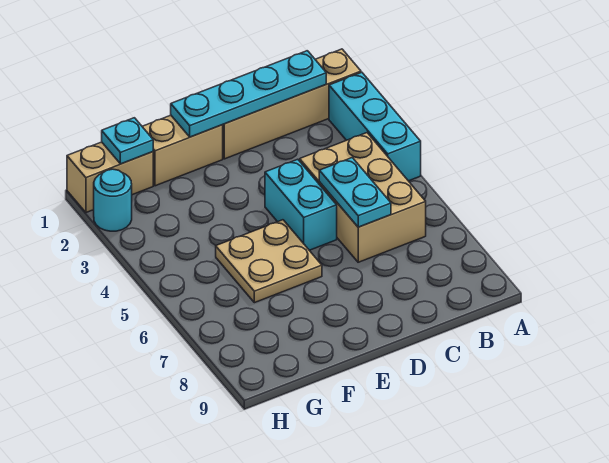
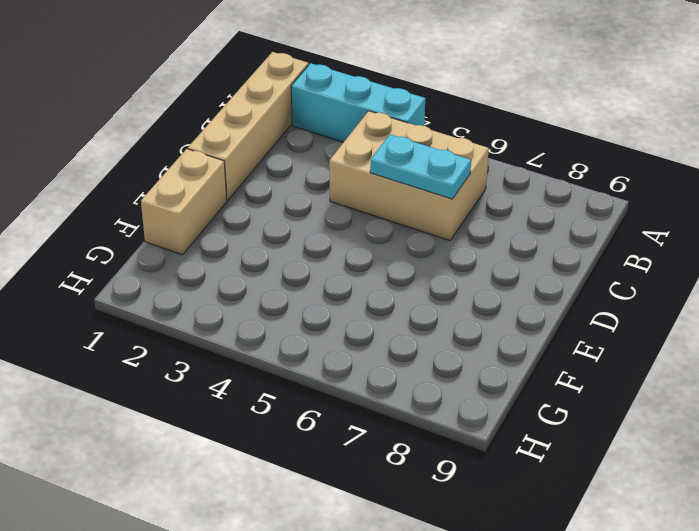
none -> cyan brick D4:D5 level 1
none -> tan plate E5:F6 level 1

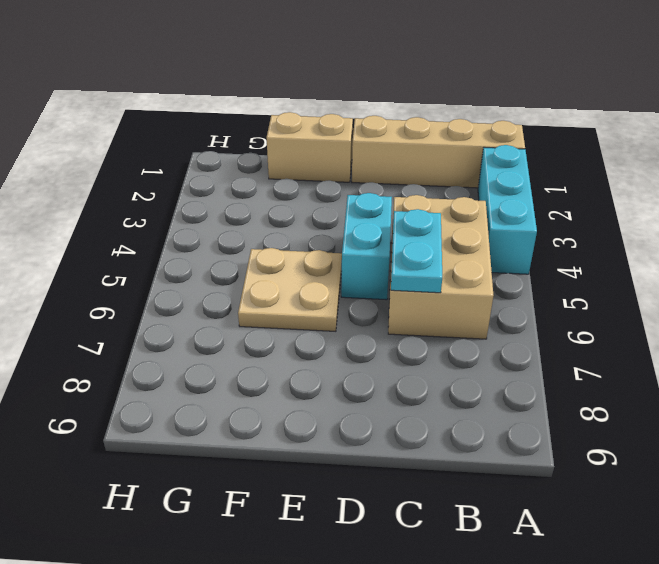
none -> tan brick G1:H1 level 1
none -> cyan round brick H2 level 1

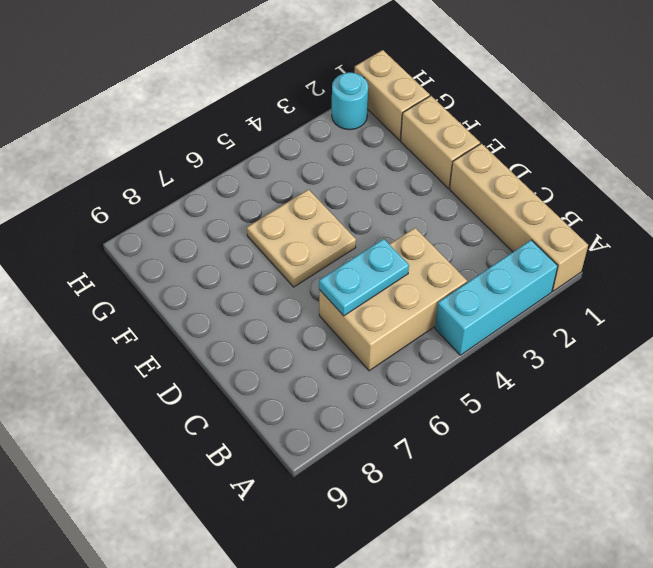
none -> cyan brick D4:D5 level 1
none -> cyan plate B1:E1 level 2

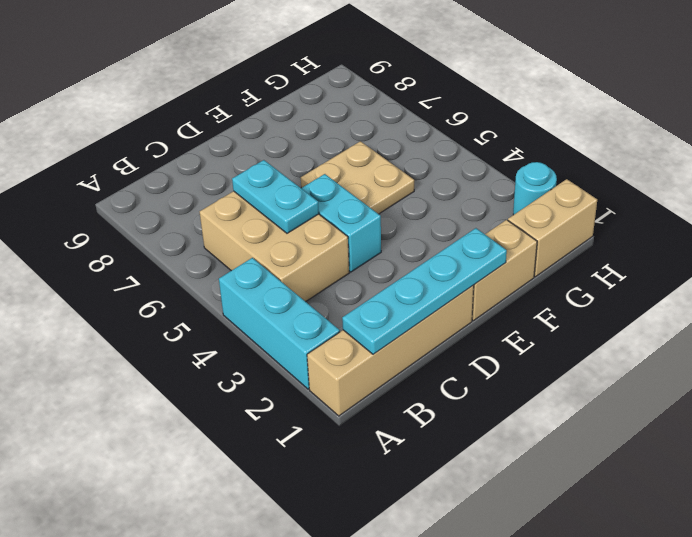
none -> cyan plate G1 level 2

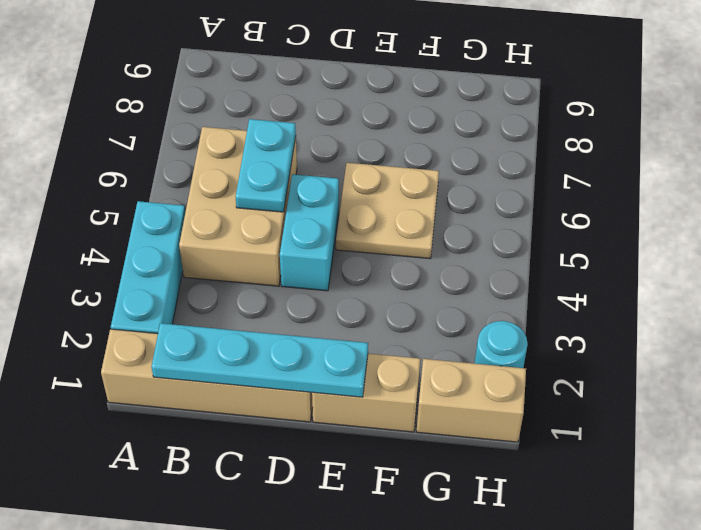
none -> cyan plate G1 level 2

